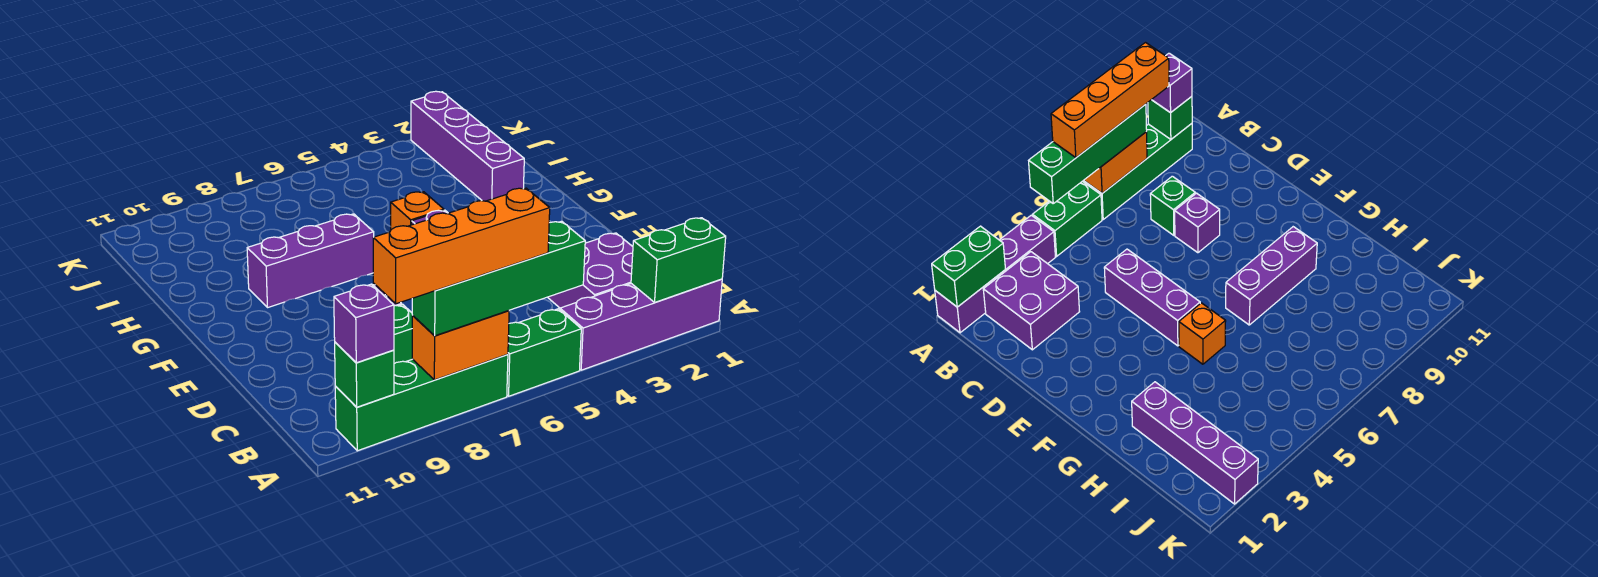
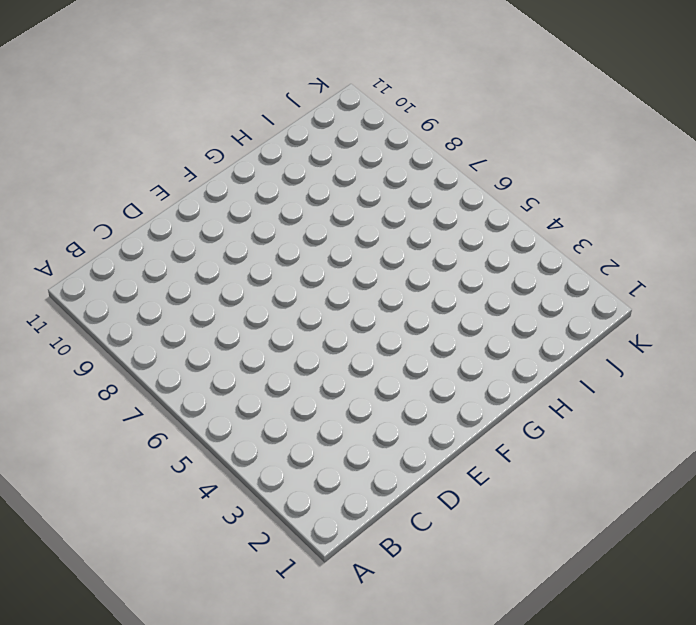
none -> purple brick A1:A4 level 1
none -> green brick A5:A6 level 1
none -> green brick A7:A10 level 1

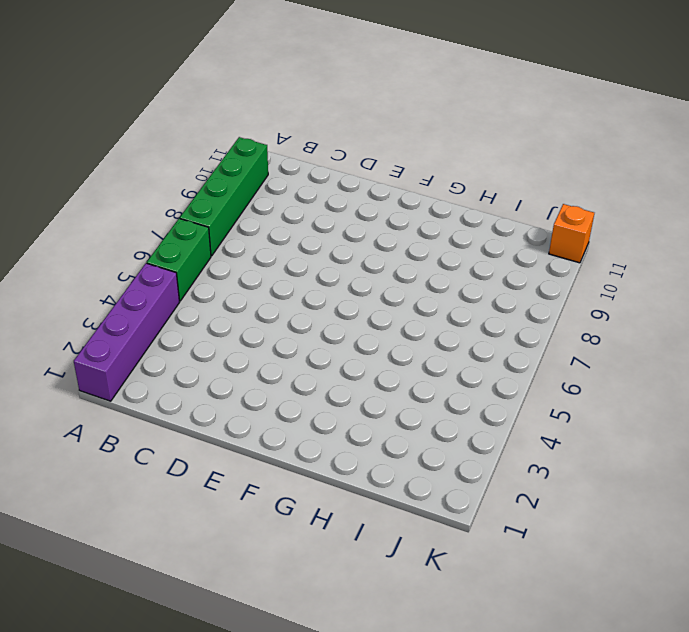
orange brick K11 level 1 -> orange brick G5 level 1
none -> purple brick B2:C3 level 1
none -> green brick C8 level 1
none -> purple brick D5:F5 level 1

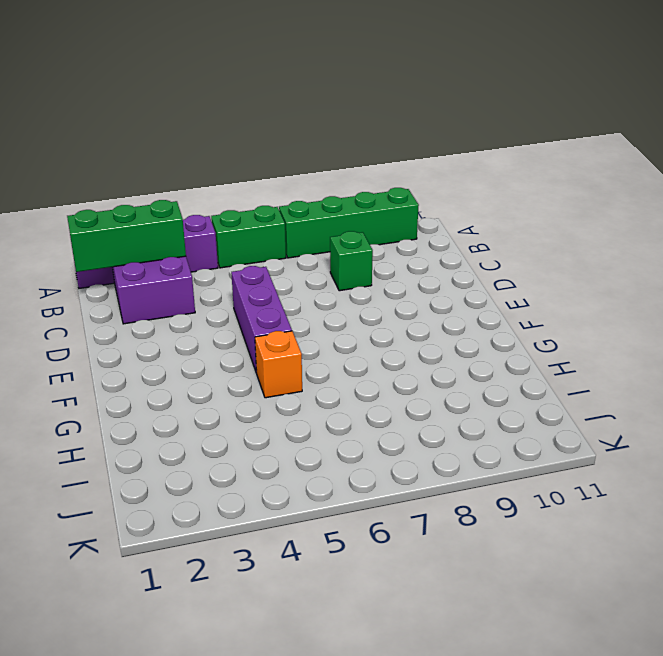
green brick B1:B3 level 2 -> none
none -> purple brick D8 level 1
none -> purple brick G7:G9 level 1
none -> purple brick H2:K2 level 1

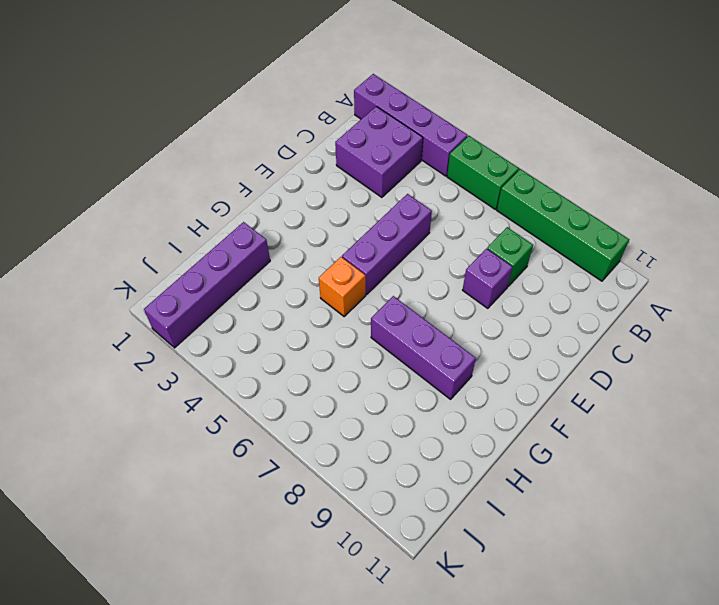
none -> green brick A1:A2 level 2
none -> orange brick A7:A8 level 2
none -> green brick A10 level 2

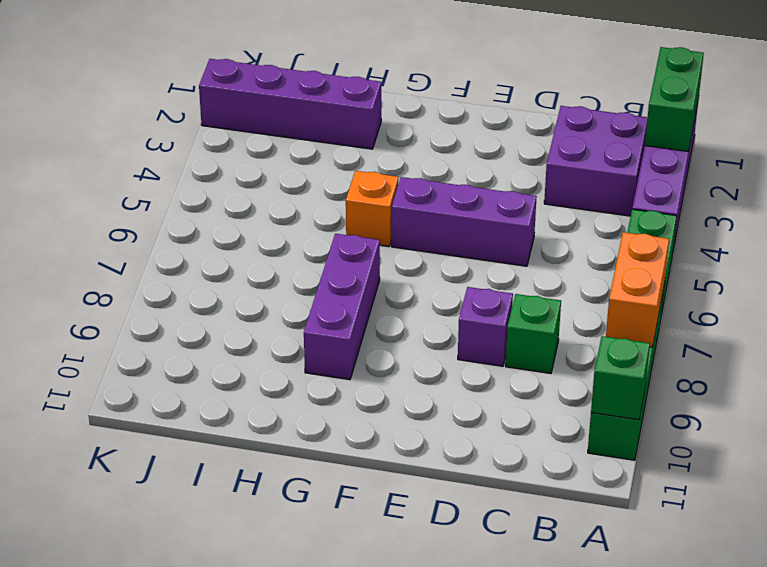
none -> green brick A5:A8 level 3
none -> purple brick A10 level 3
none -> orange brick A6:A9 level 4

